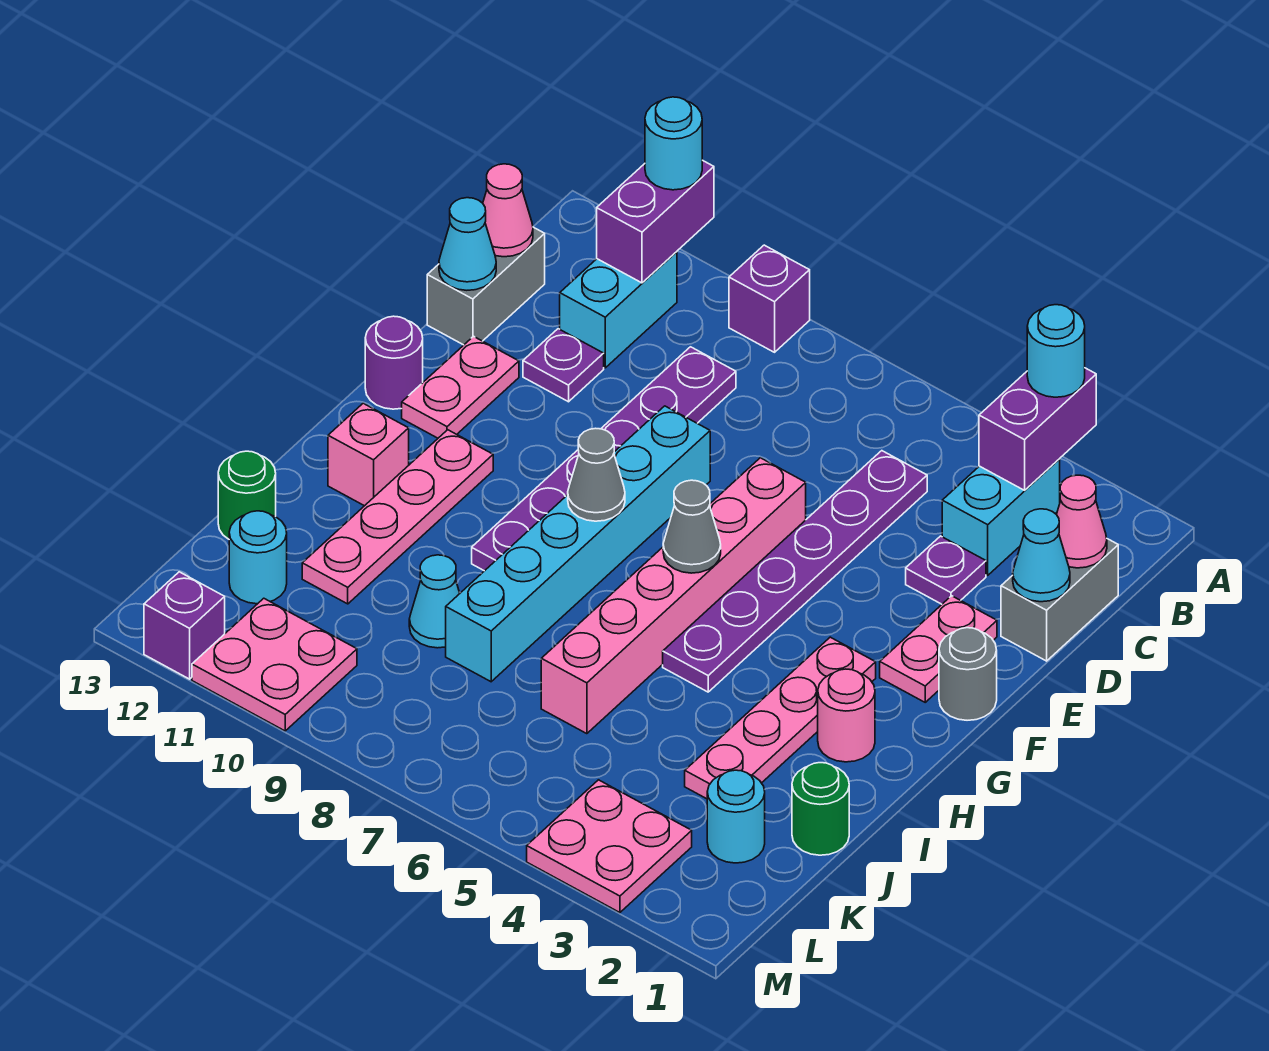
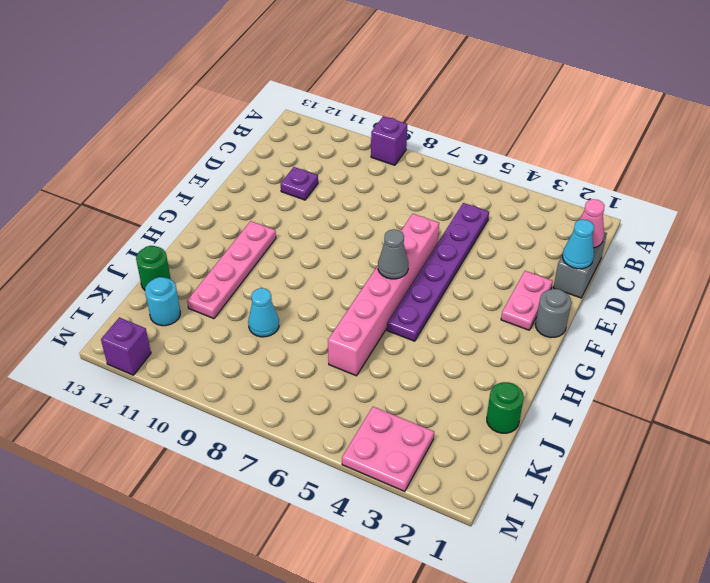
none -> cyan brick B3:C3 level 1
none -> cyan brick B11:C11 level 1
none -> purple plate C9:H9 level 1
none -> grey brick C13:D13 level 1

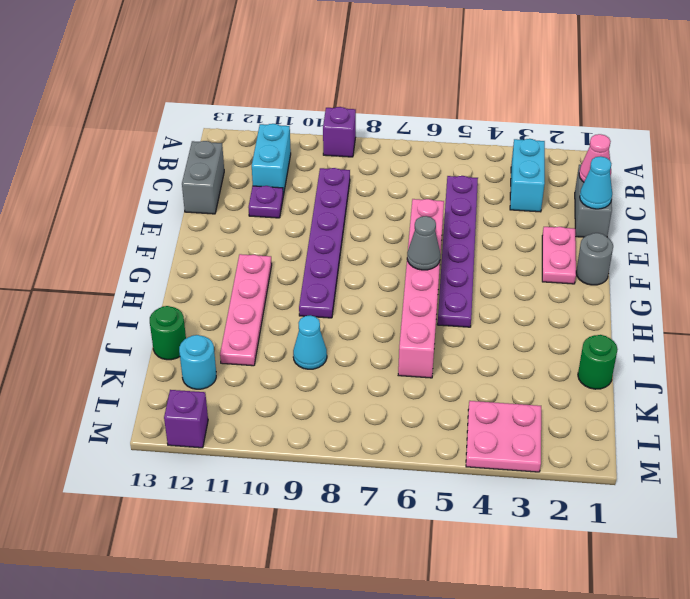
none -> purple plate D3 level 1
none -> cyan brick E8:J8 level 1
none -> pink plate E12:F12 level 1
none -> purple round brick F13 level 1

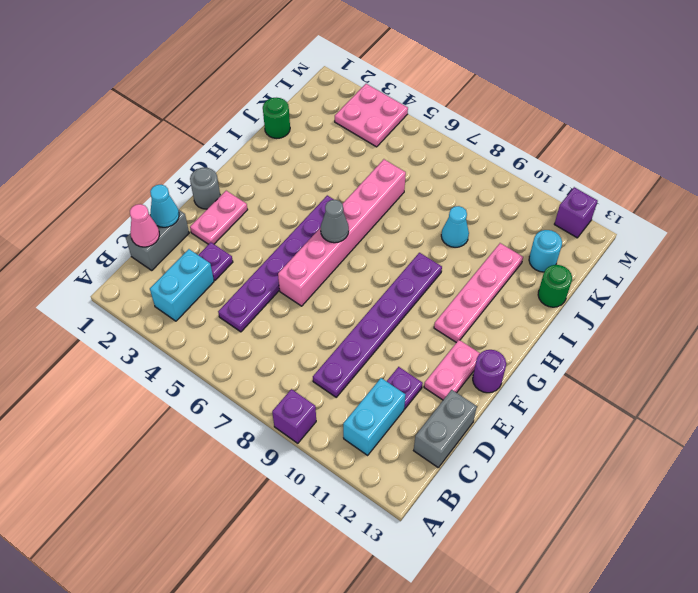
none -> cyan brick E8:J8 level 1
none -> pink plate G3:J3 level 1
none -> pink round brick H2 level 1
none -> pink brick H12 level 1

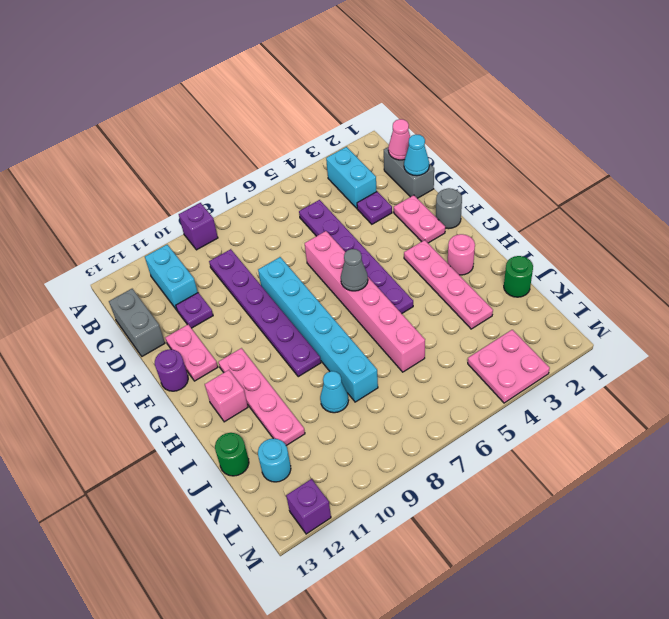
none -> cyan round brick K2 level 1
none -> pink plate L10:M11 level 1
none -> purple brick A3:B3 level 2
none -> purple brick A11:B11 level 2

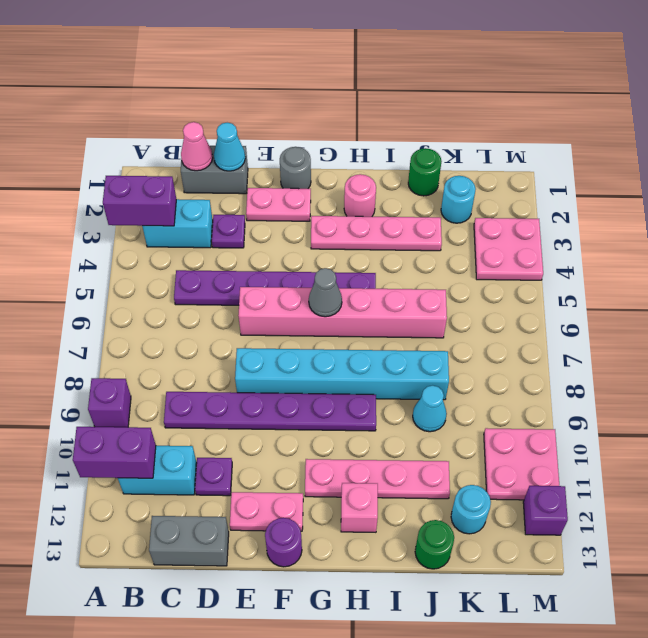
none -> pink cone C13 level 2
none -> cyan cone D13 level 2
none -> grey cone G8 level 2
none -> cyan round brick A3 level 3

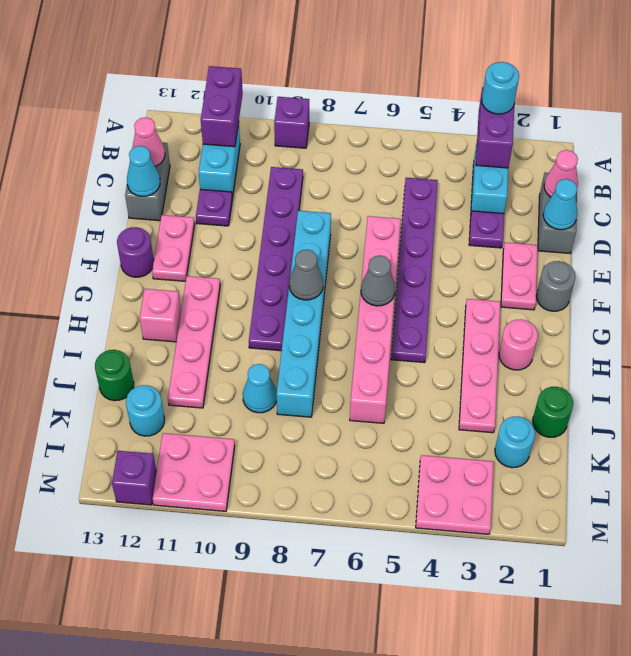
none -> cyan round brick A11 level 3

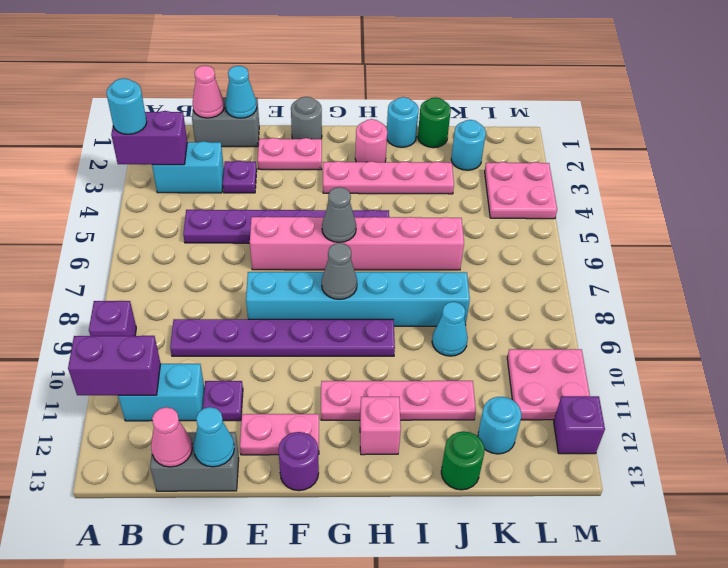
cyan round brick I1 level 1 -> cyan round brick A11 level 3

